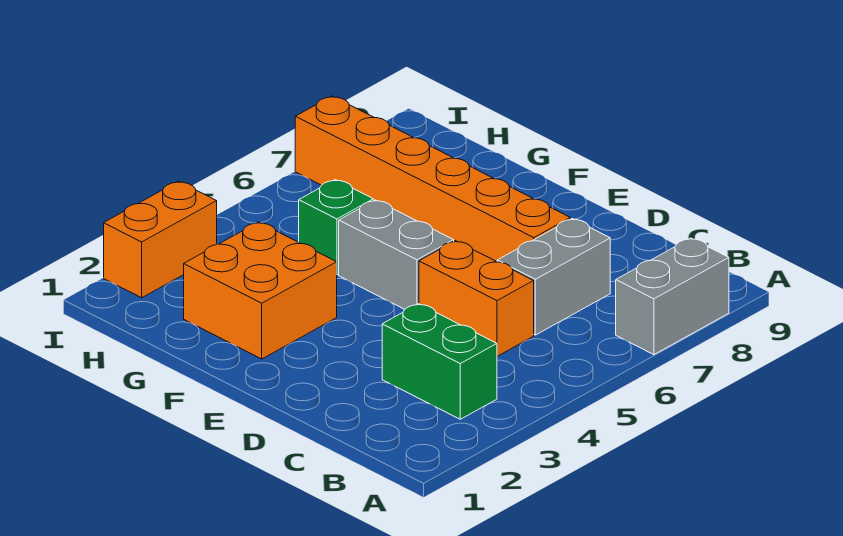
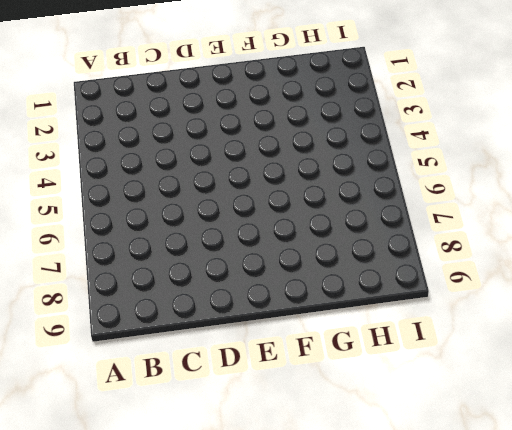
none -> grey brick A7:A8 level 1
none -> green brick B3:C3 level 1

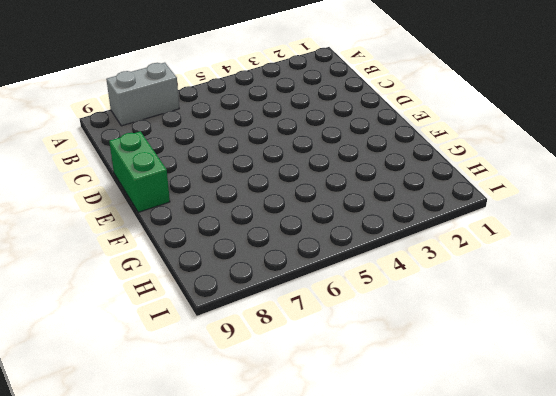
green brick D9:E9 level 1 -> green brick B3:C3 level 1
none -> orange brick C5:D5 level 1
none -> grey brick C6:C7 level 1

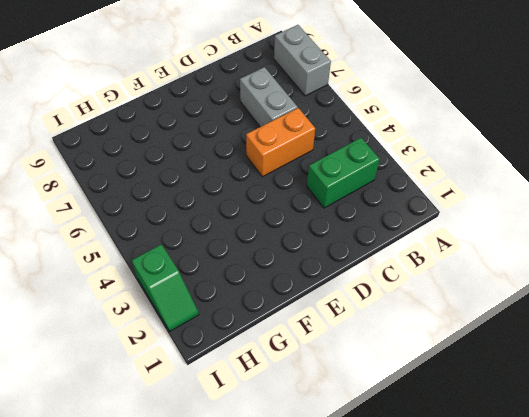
green slope I2:I3 level 1 top 3 -> orange brick I2:I3 level 1
none -> orange brick D7:I7 level 1
none -> grey brick E5:F5 level 1

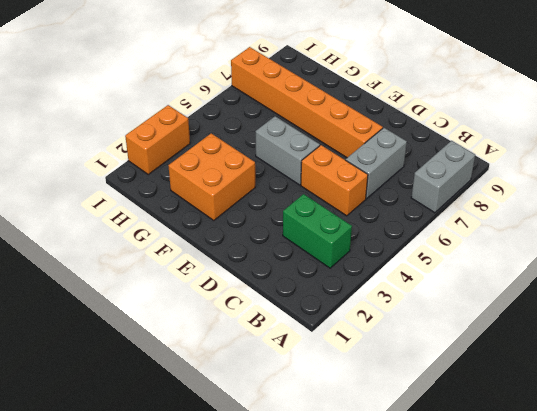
none -> green brick G5 level 1

